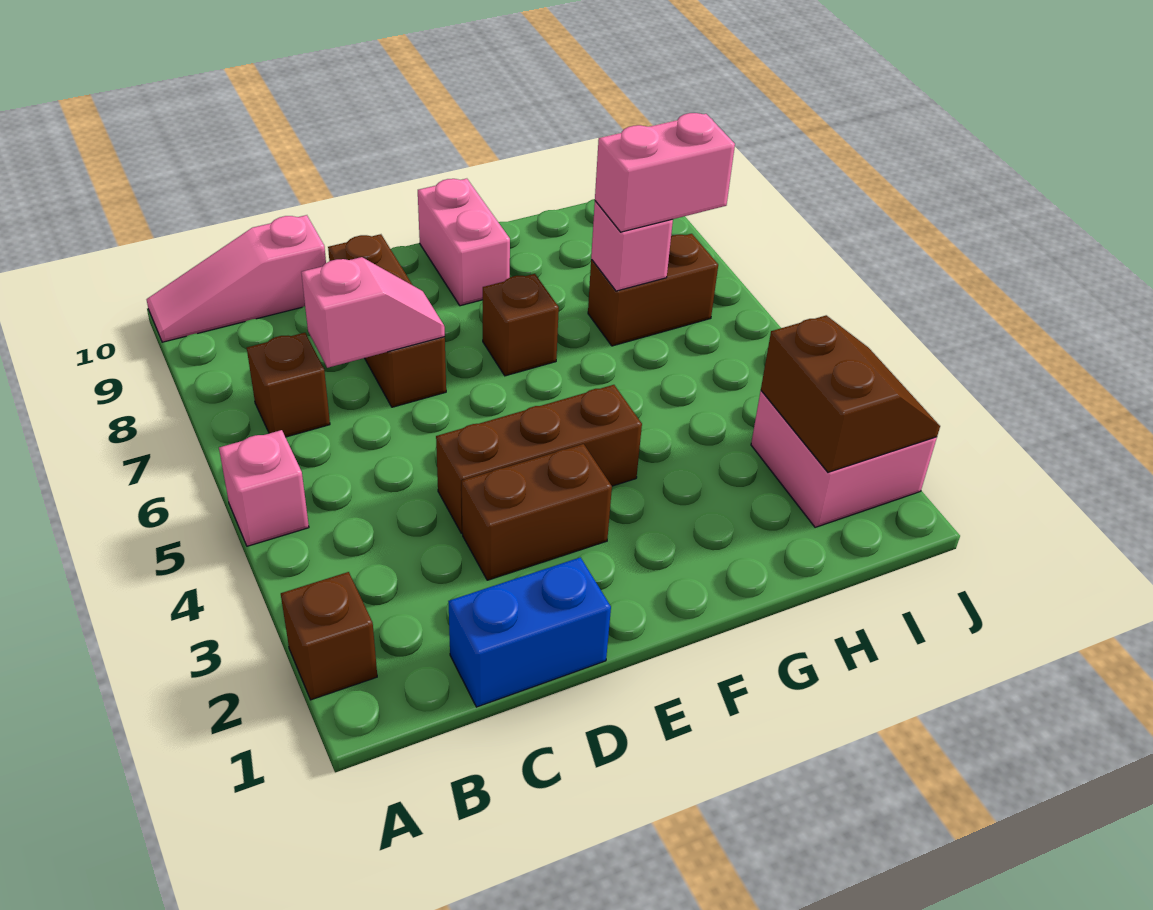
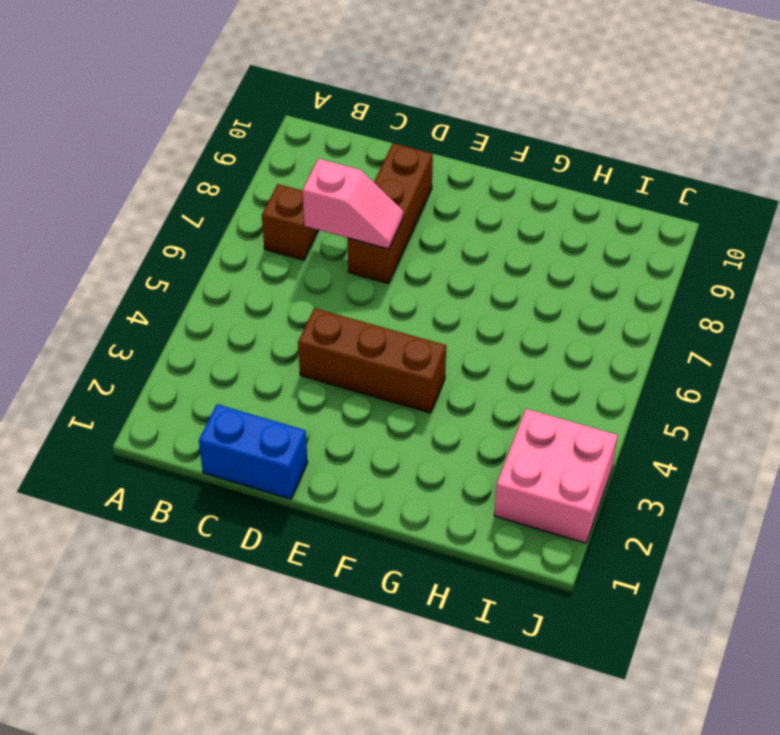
none -> brown brick A2 level 1
none -> pink brick A5 level 1
none -> pink slope A10:C10 level 1 top C

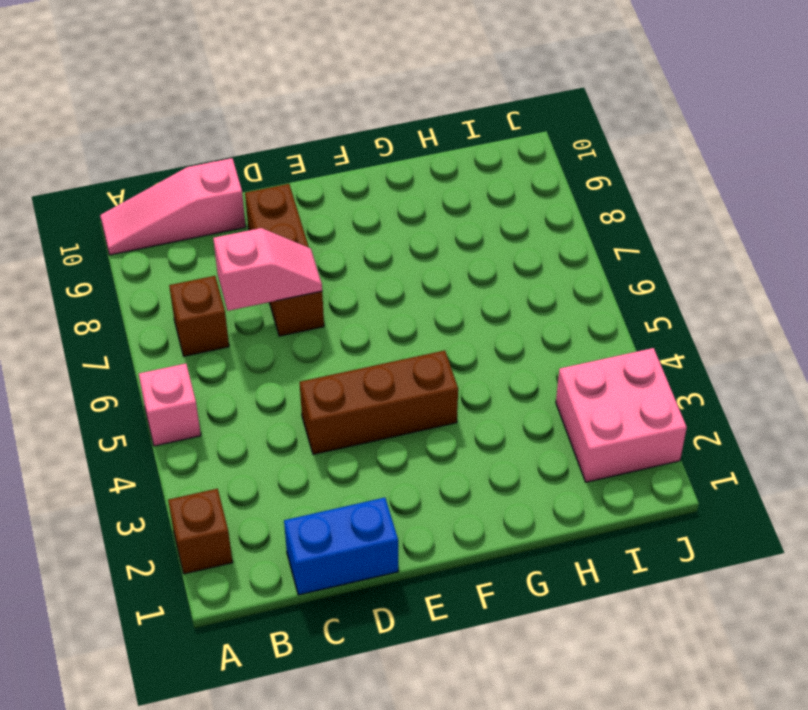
none -> brown brick D3:E3 level 1
none -> brown brick F7 level 1
none -> pink brick F9:F10 level 1

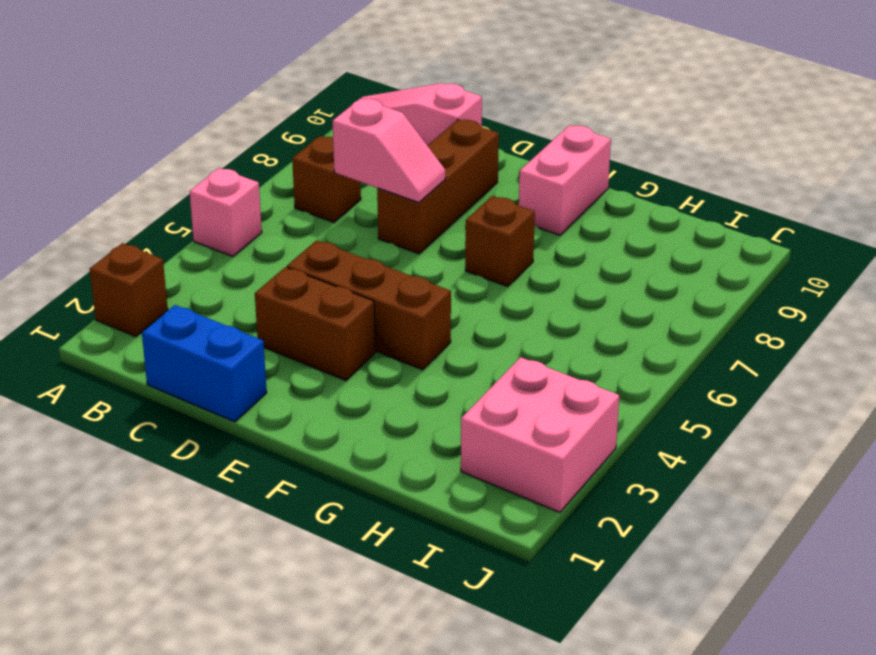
none -> brown brick H7:I7 level 1
none -> pink brick H7 level 2
none -> brown slope I2:J3 level 2 top I

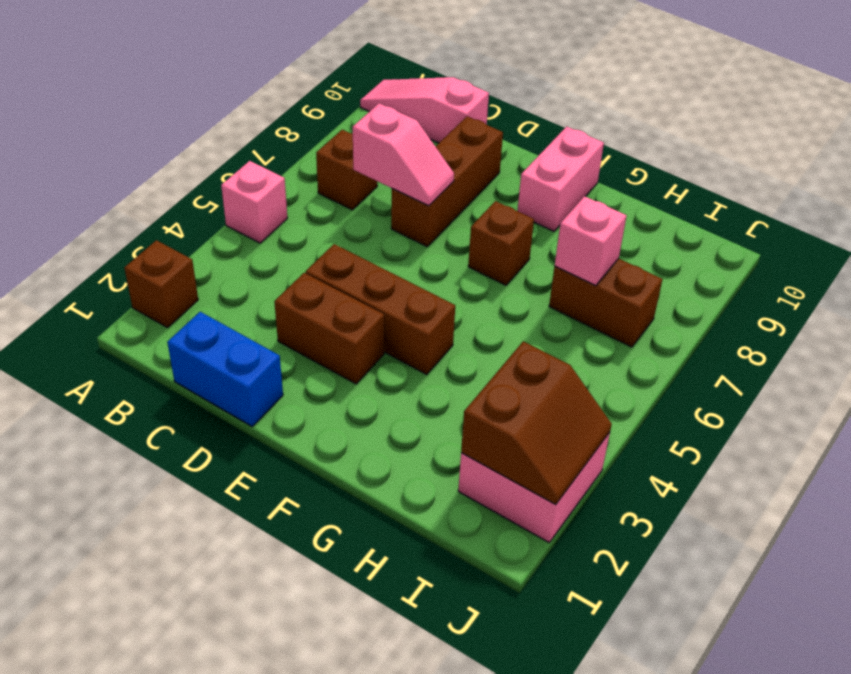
none -> pink brick H7:I7 level 3

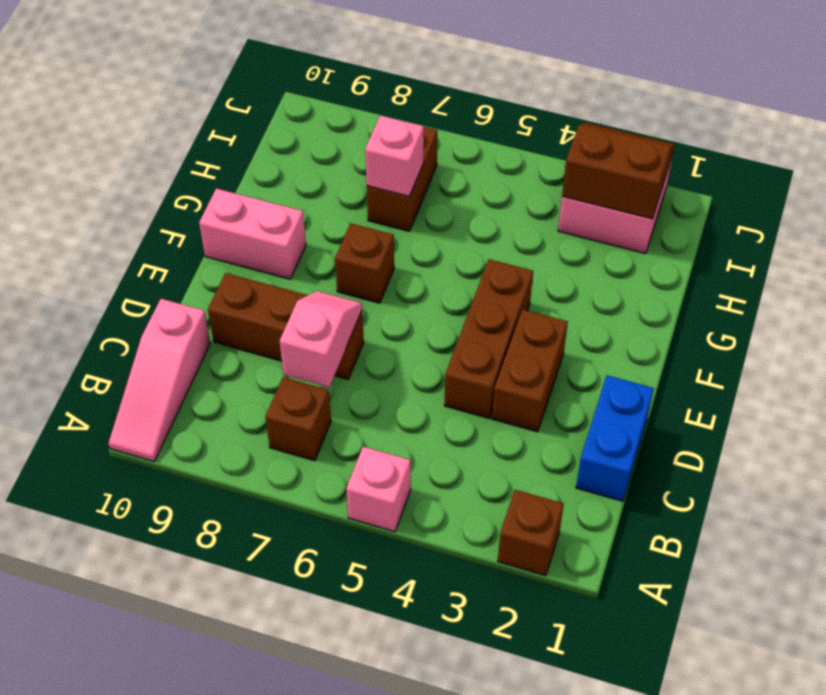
none -> pink brick H7:I7 level 3

